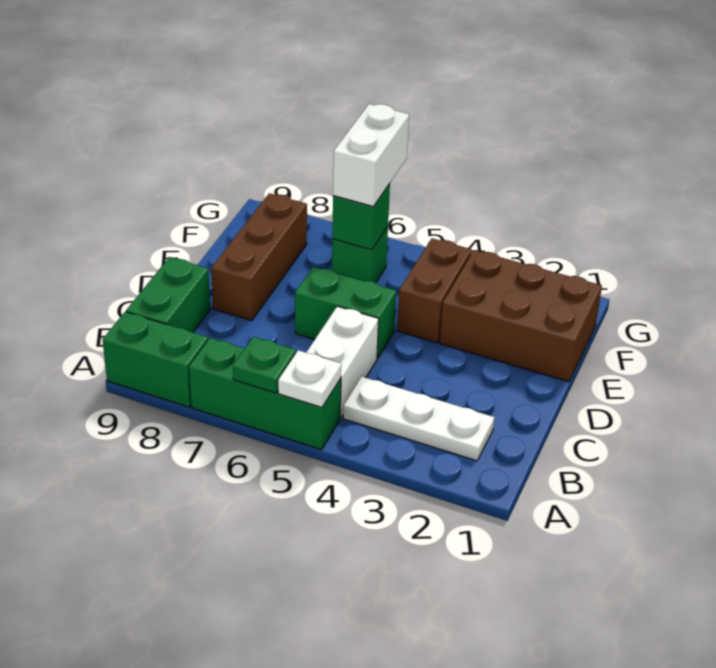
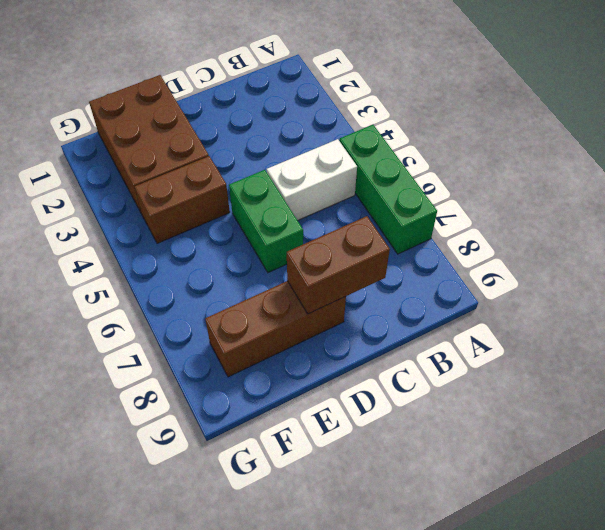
brown brick C8:D8 level 2 -> none
none -> green brick A8:A9 level 1
none -> white plate B2:B4 level 1
none -> green brick B9:C9 level 1

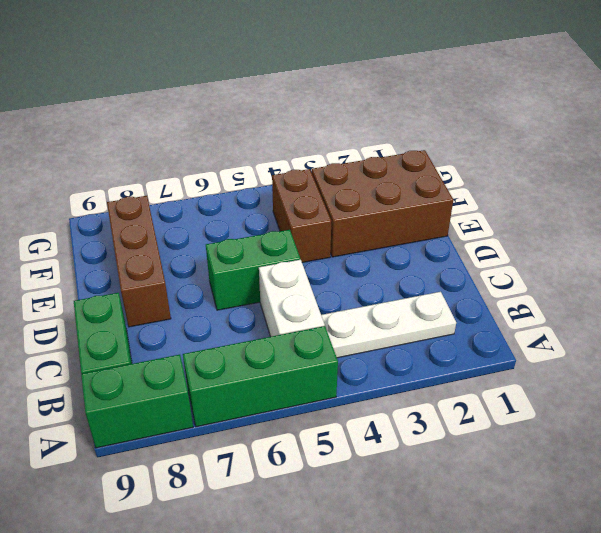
none -> green brick F6 level 1
none -> white plate A5 level 2
none -> green plate A6 level 2

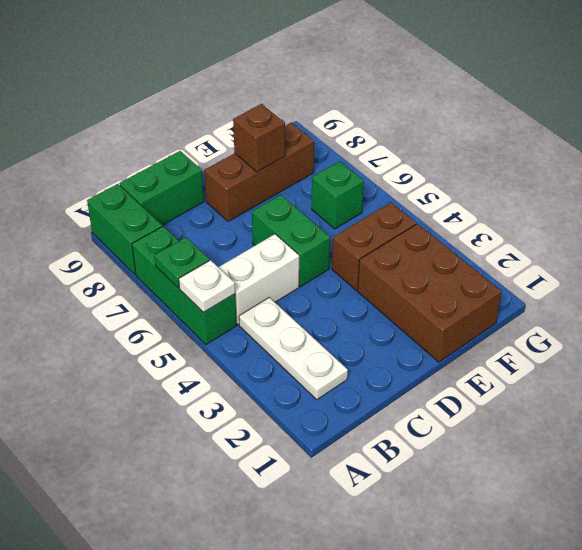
brown brick E8 level 2 -> none
none -> green brick F6 level 2
none -> white brick F6:G6 level 3

